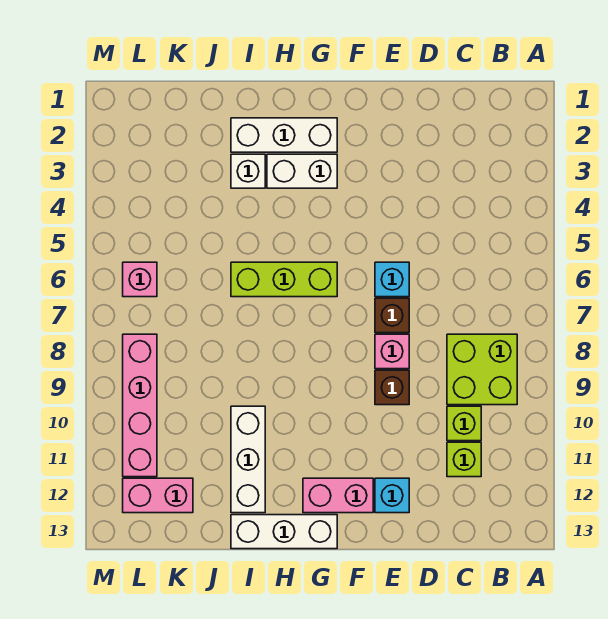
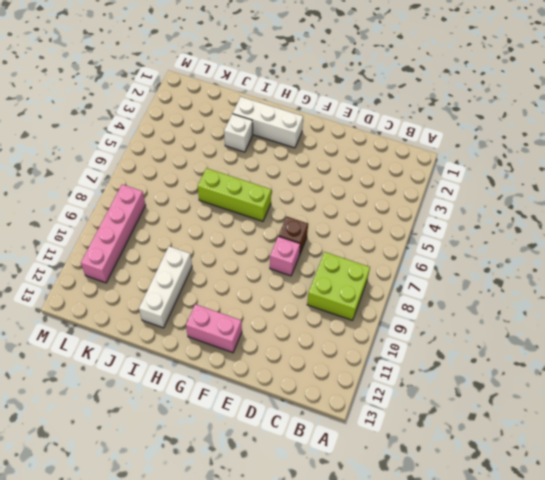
none -> lime brick C10 level 1
none -> lime brick C11 level 1
none -> cyan brick E6 level 1

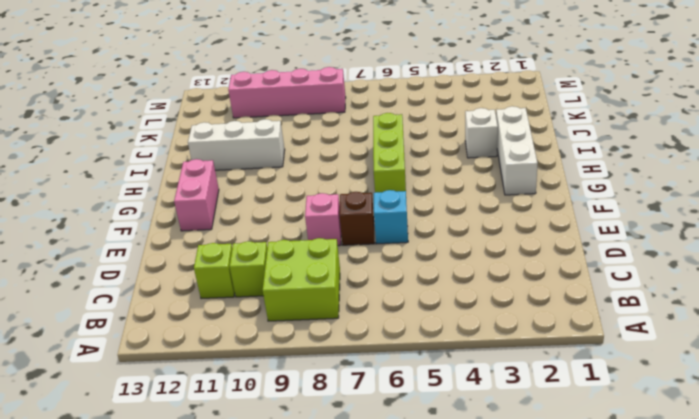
none -> brown brick E9 level 1
none -> cyan brick E12 level 1
none -> white brick G3:H3 level 1

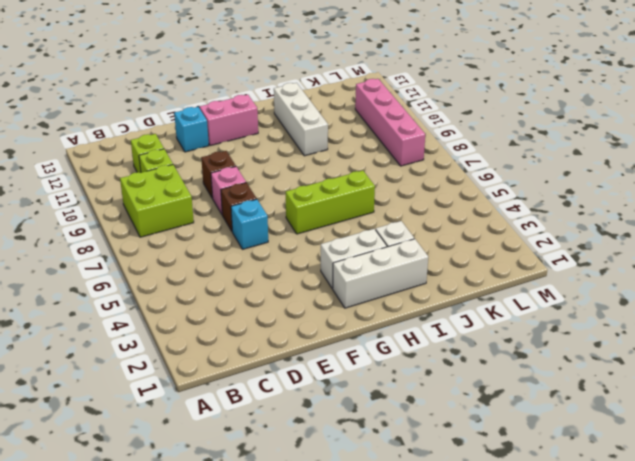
none -> white brick G13:I13 level 1
none -> pink brick K12:L12 level 1
none -> pink brick L6 level 1

